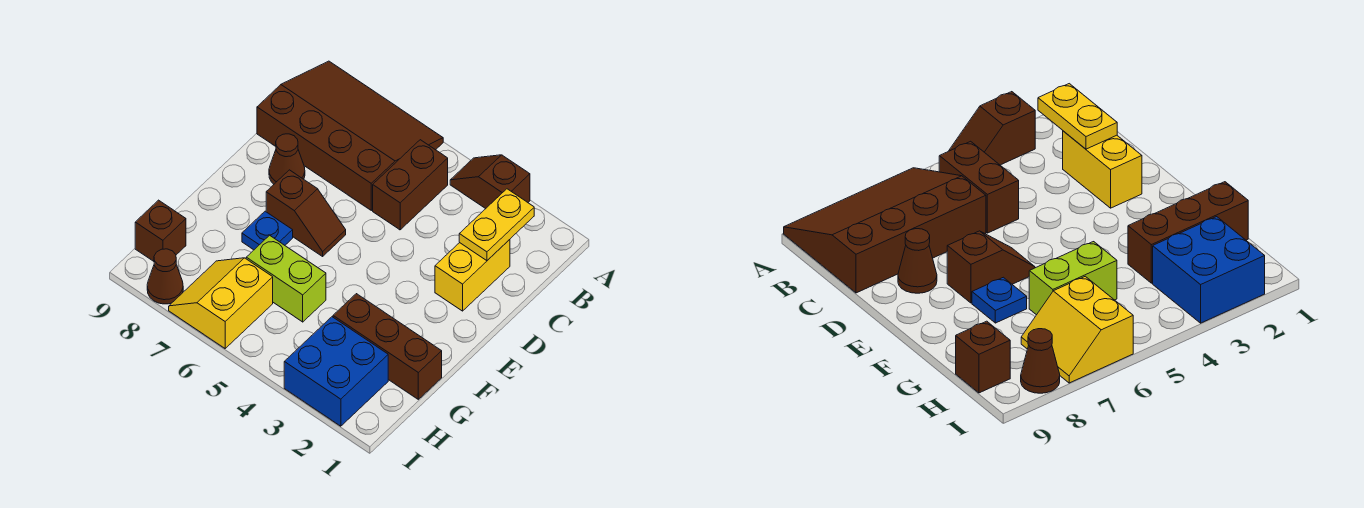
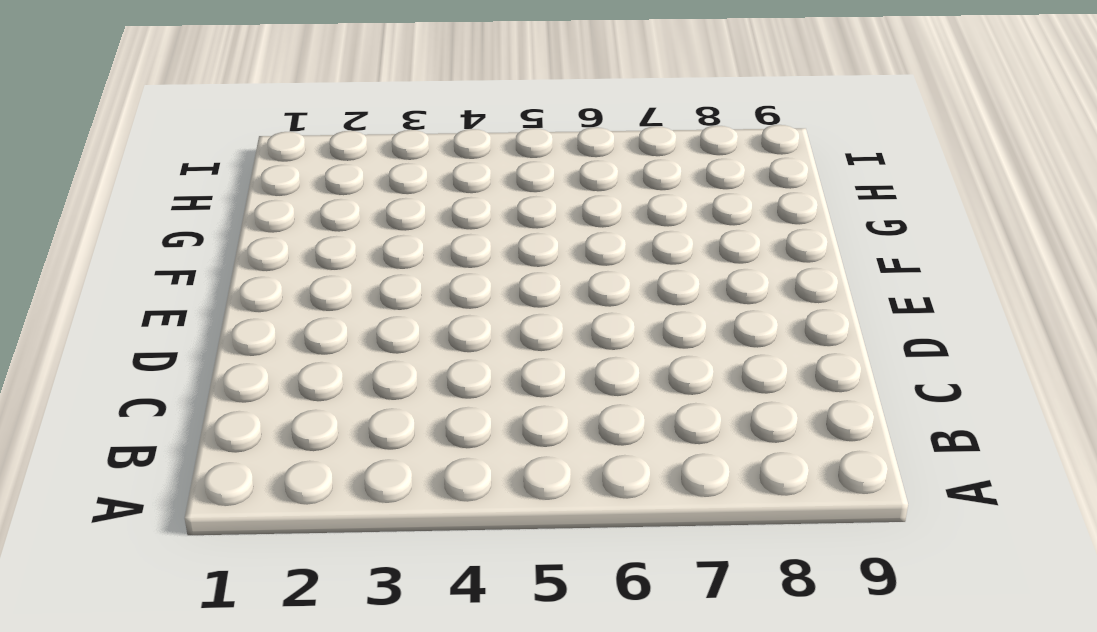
none -> brown slope A3:A4 level 1 top 3
none -> brown slope A6:C9 level 1 top C
none -> brown brick B5:C5 level 1

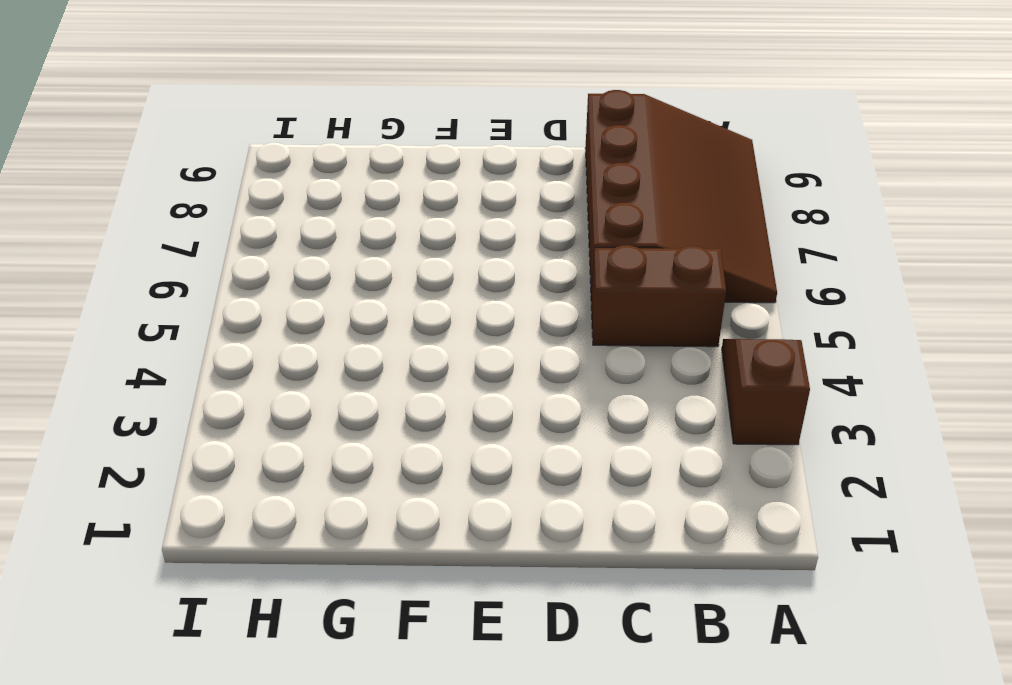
none -> yellow brick C2:D2 level 1
none -> brown cone D8 level 1
none -> brown slope E6:E7 level 1 top 7

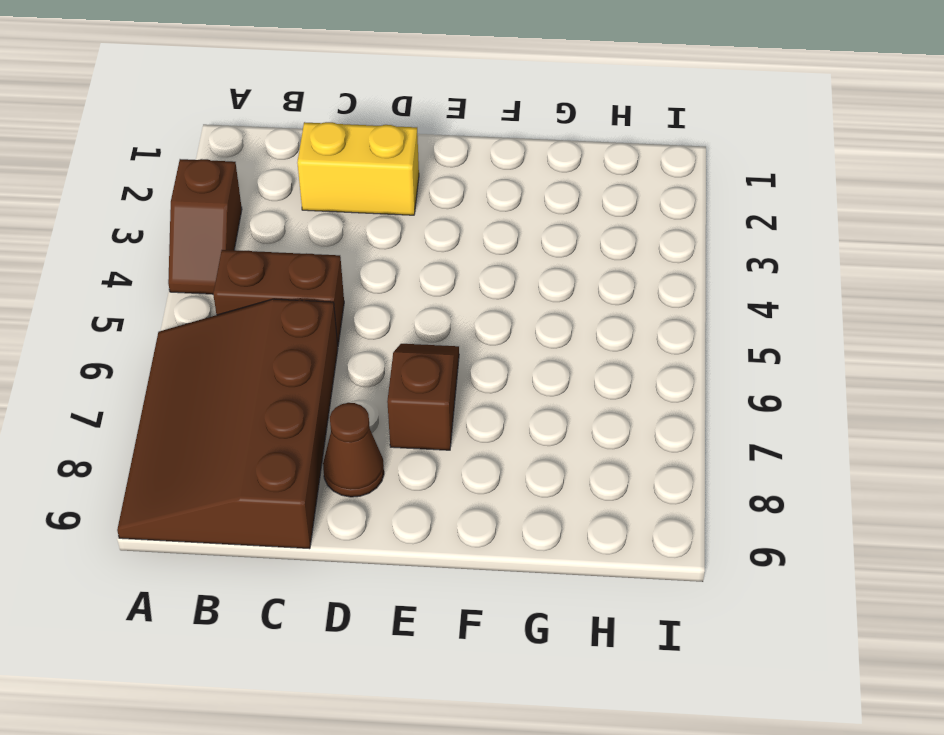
none -> blue plate F7 level 1
none -> brown brick G1:G3 level 1
none -> lime brick G5:G6 level 1

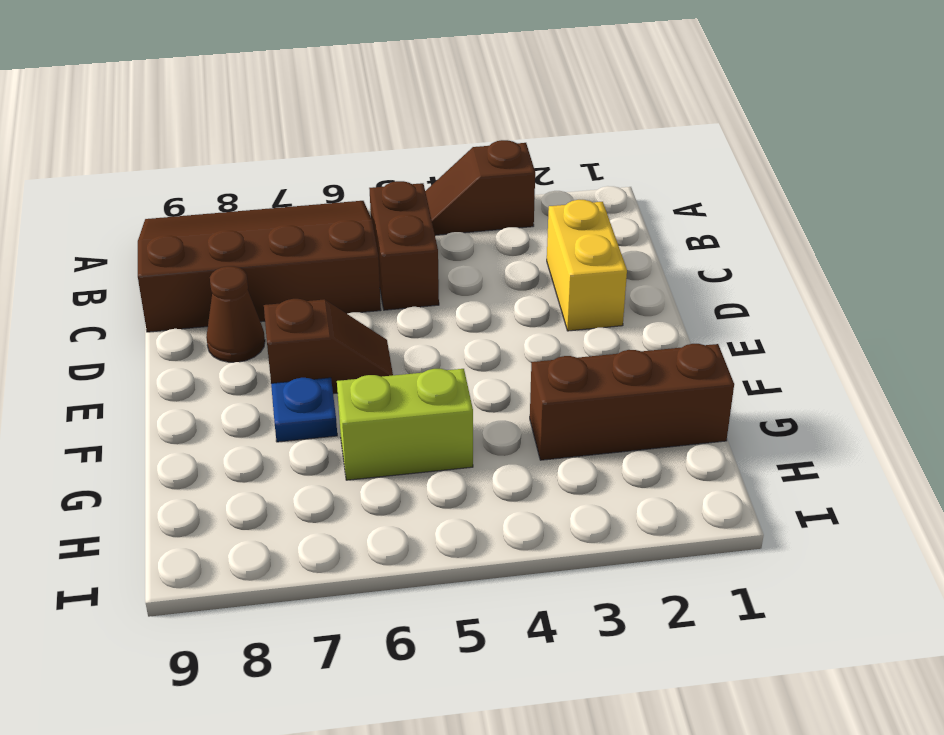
none -> blue brick H2:I3 level 1
none -> yellow slope H6:I7 level 1 top 6
none -> brown brick H9 level 1

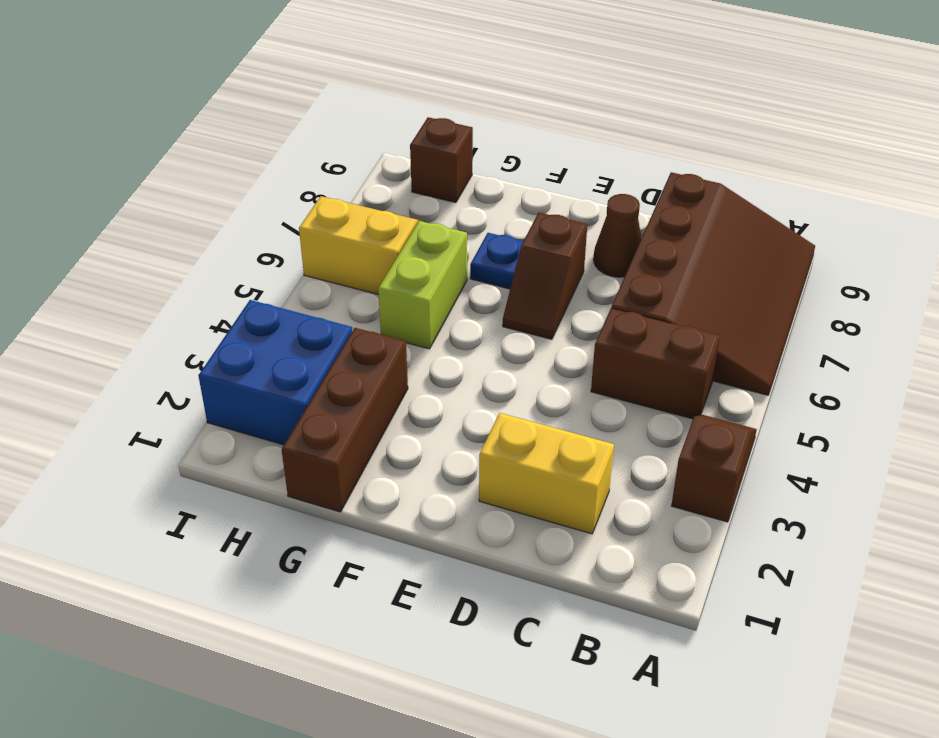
none -> brown cone I8 level 1
none -> yellow plate B2:C2 level 2

